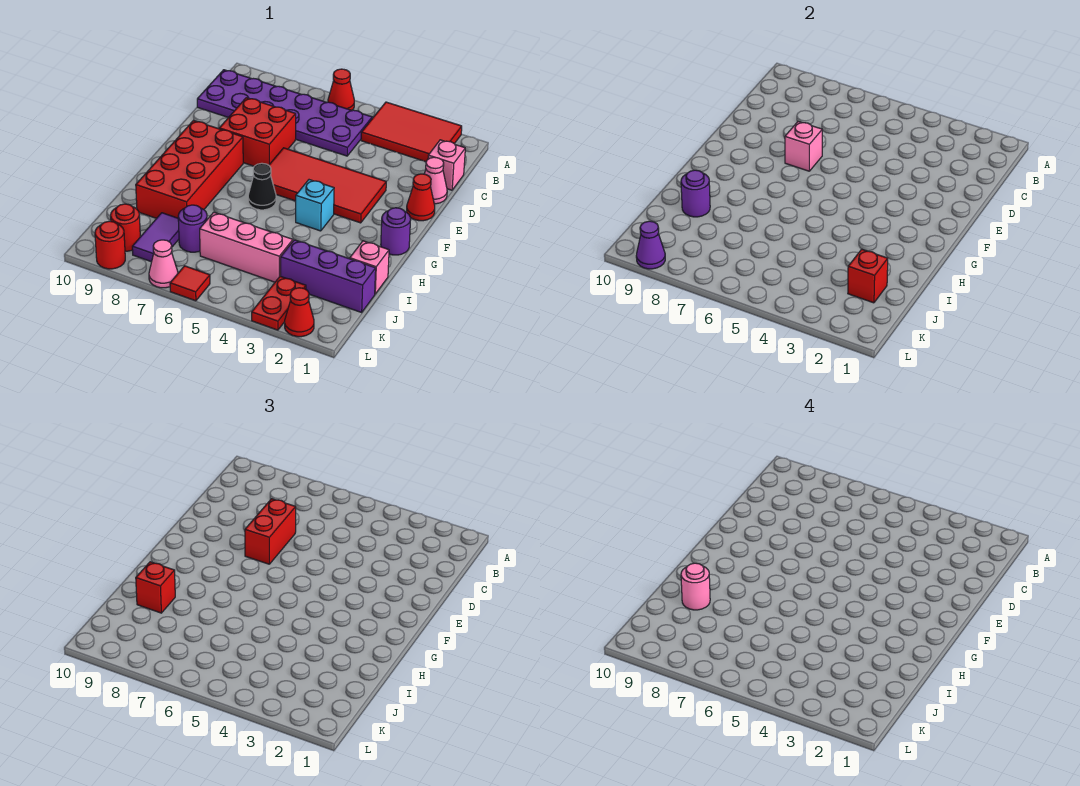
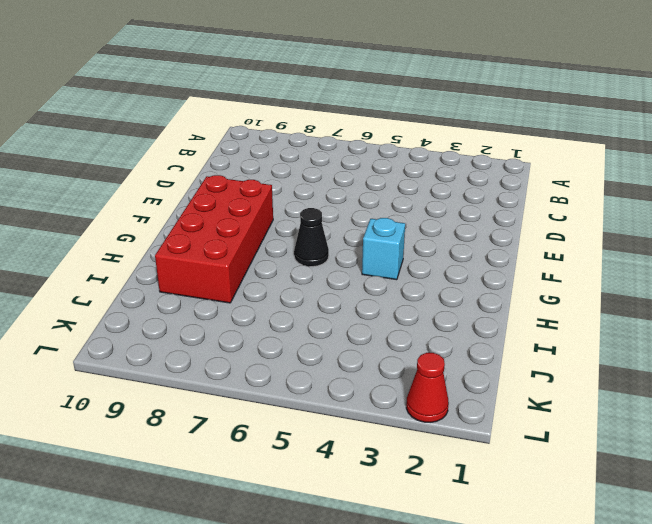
none -> red tile A2:B4 level 1
none -> red cone A6 level 1
none -> purple plate B5:C10 level 1
none -> pink brick C1 level 1

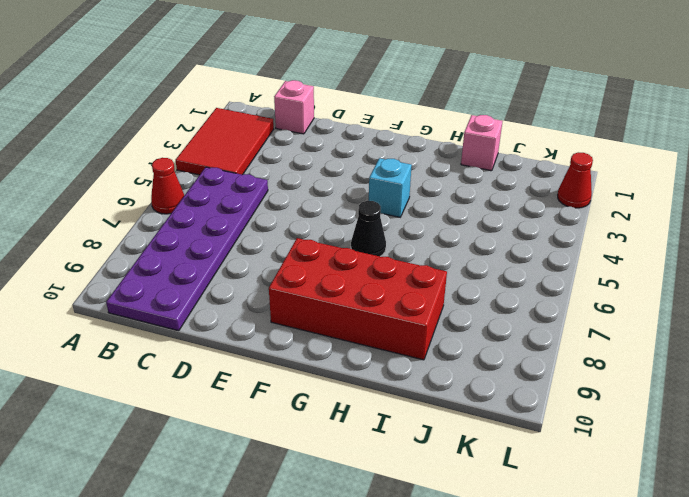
none -> pink cone D1 level 1
none -> red brick D7:E8 level 1
none -> red cone E1 level 1
none -> red tile E3:F6 level 1

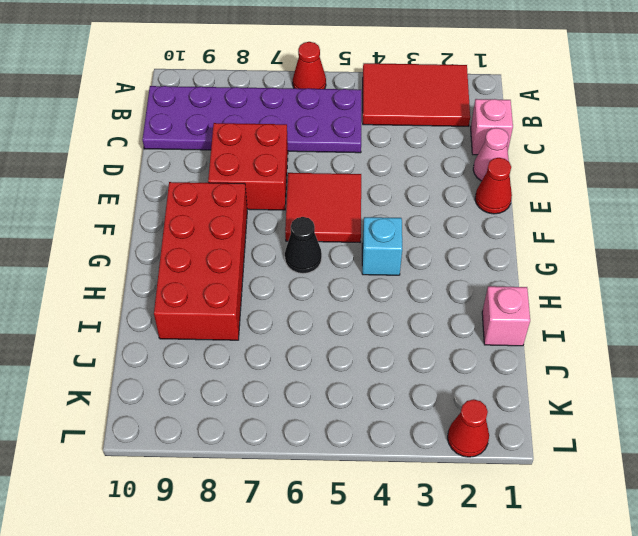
red tile E5:F6 level 1 -> red tile E3:F6 level 1
none -> purple round brick G1 level 1
none -> purple brick J1:J3 level 1
none -> pink brick J4:J6 level 1
none -> purple round brick J7 level 1

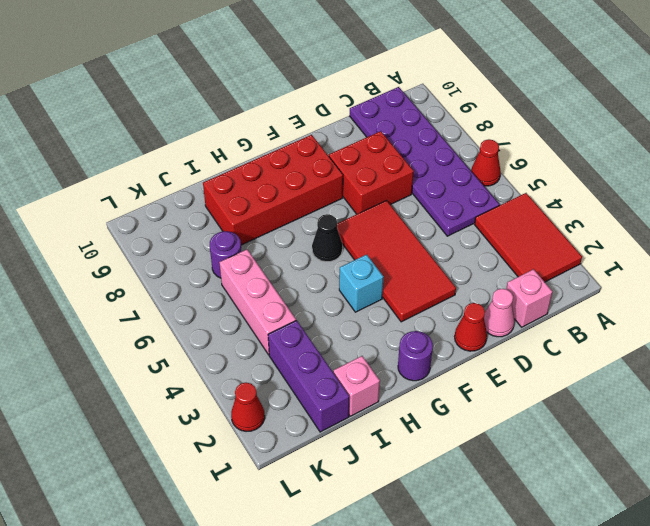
none -> purple tile J8:K8 level 1
none -> red plate K3:L3 level 1
none -> red round brick K9 level 1
none -> red tile L6 level 1

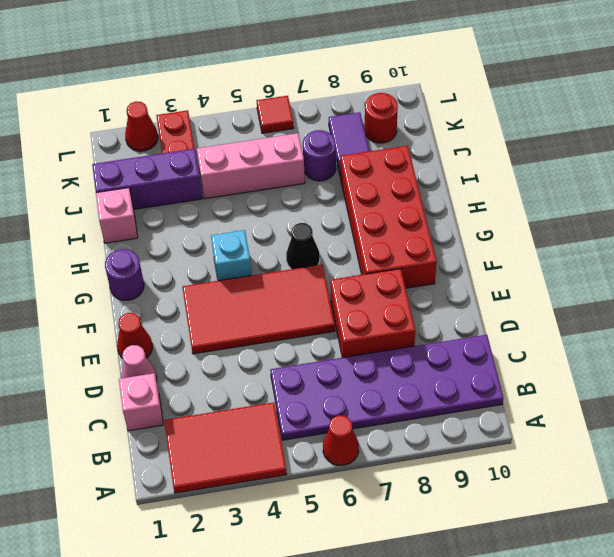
none -> pink cone L7 level 1
none -> red round brick L9 level 1
none -> pink brick E7 level 2
none -> purple round brick I9 level 2

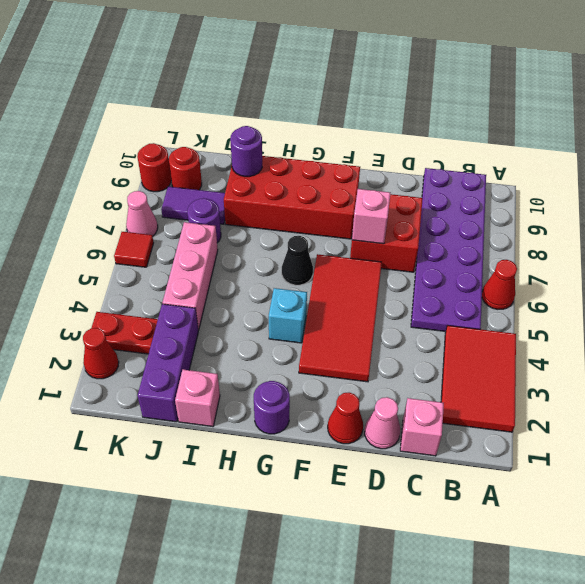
none -> red brick J2 level 2
none -> purple cone L9 level 2
none -> red brick D7:E7 level 3
none -> red brick I9 level 3

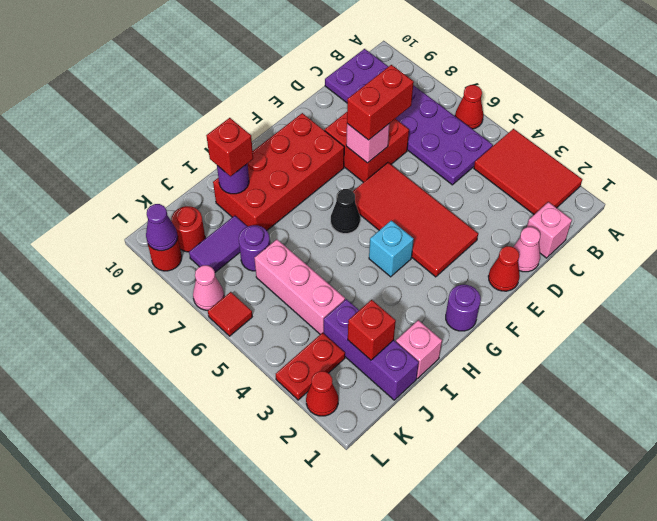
none -> pink round brick I9 level 4

